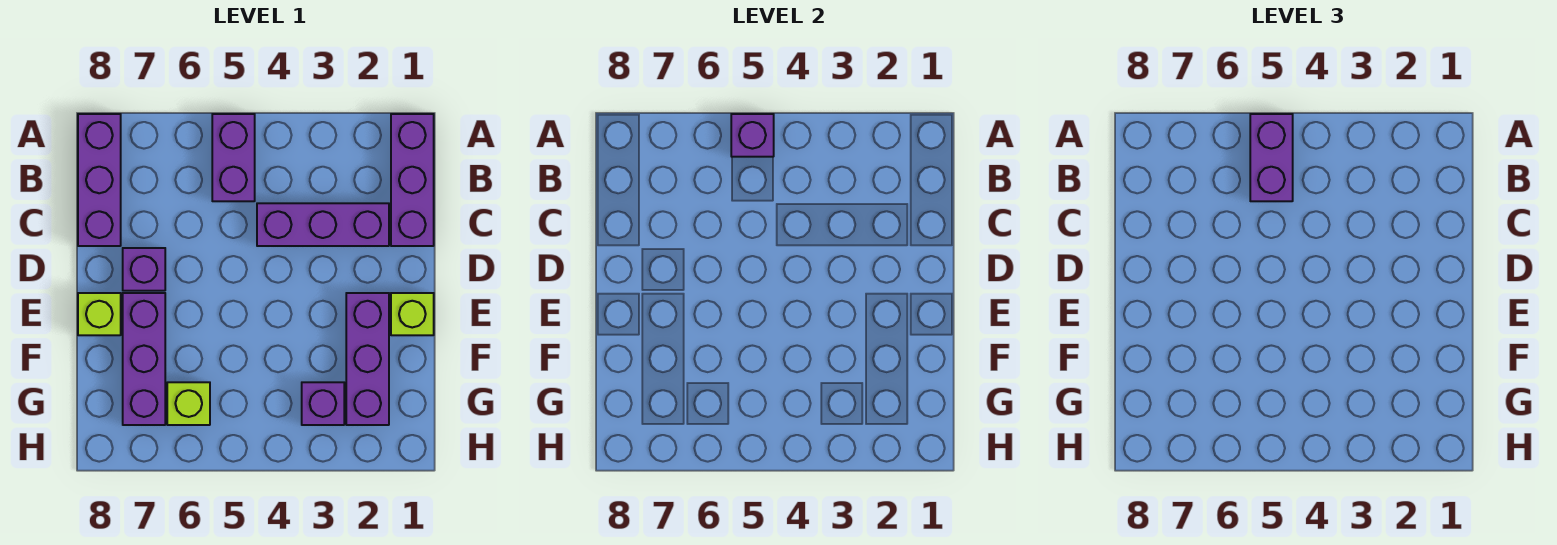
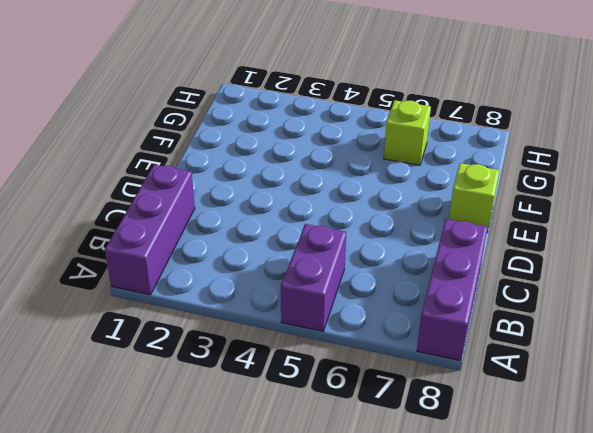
none -> purple brick C2:C4 level 1
none -> purple brick D7 level 1
none -> lime brick E1 level 1

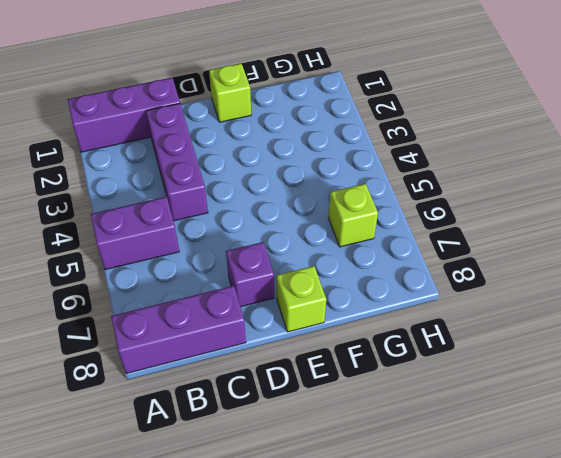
none -> purple brick E2:G2 level 1
none -> purple brick E7:G7 level 1
none -> purple brick G3 level 1

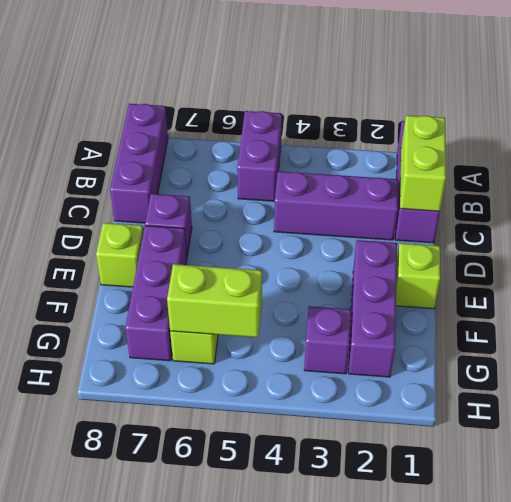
lime brick B1:C1 level 2 -> none
lime brick G5:G6 level 2 -> none
none -> purple brick A5 level 2
none -> purple brick A5:B5 level 3

